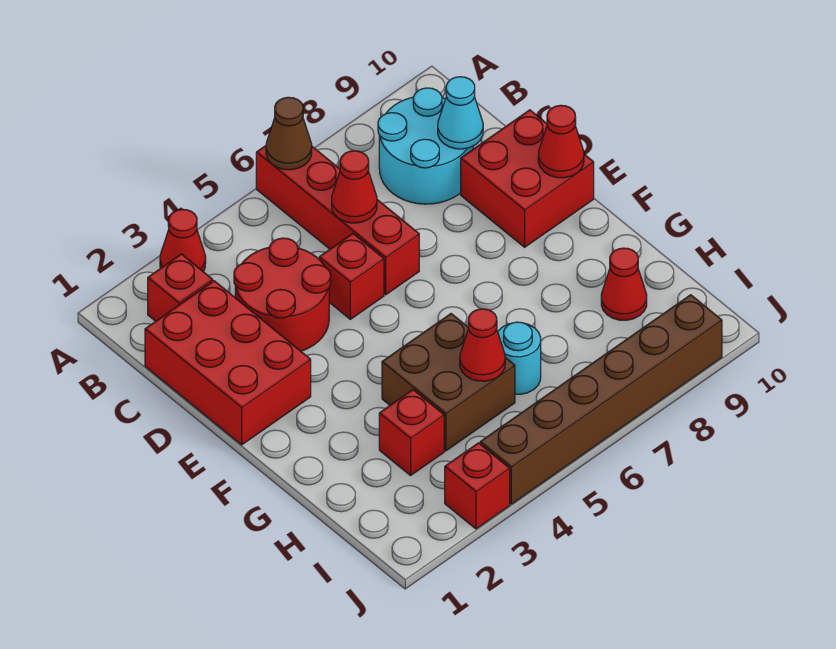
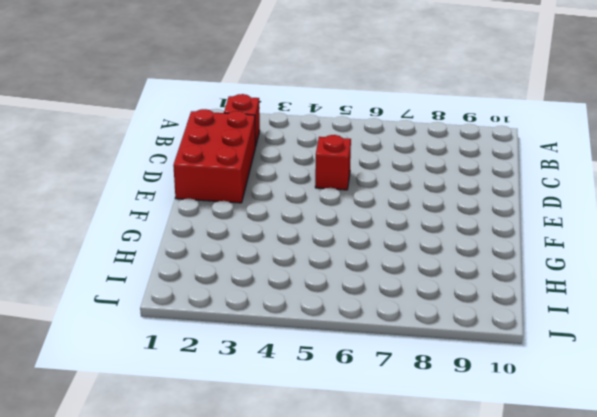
none -> red cone A3 level 1
none -> red brick A6:D6 level 1
none -> cyan round brick B8:C9 level 1

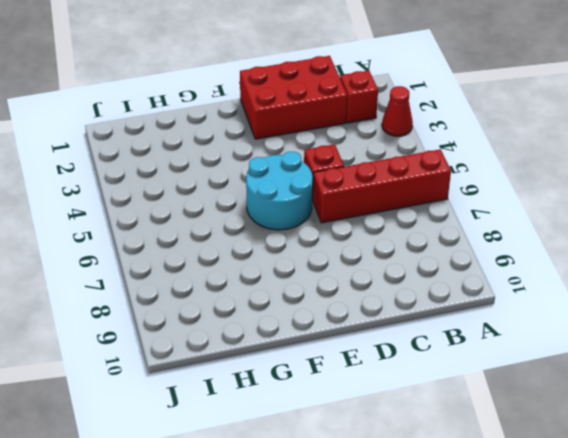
cyan round brick E5:F6 level 1 -> cyan round brick B8:C9 level 1
none -> red round brick C3:D4 level 1
none -> red brick D9:E10 level 1
none -> brown brick G4:H5 level 1

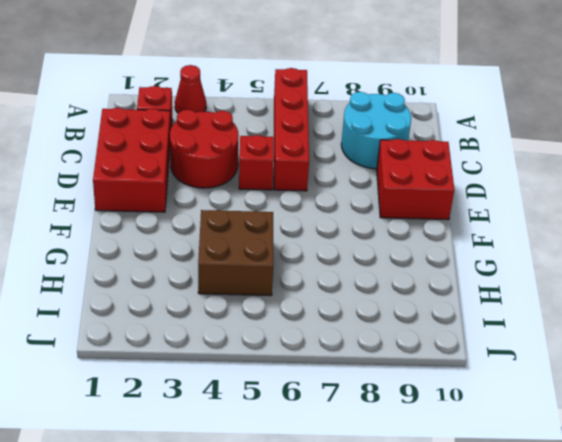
none -> red brick H3 level 1
none -> cyan round brick H6 level 1
none -> red cone H9 level 1

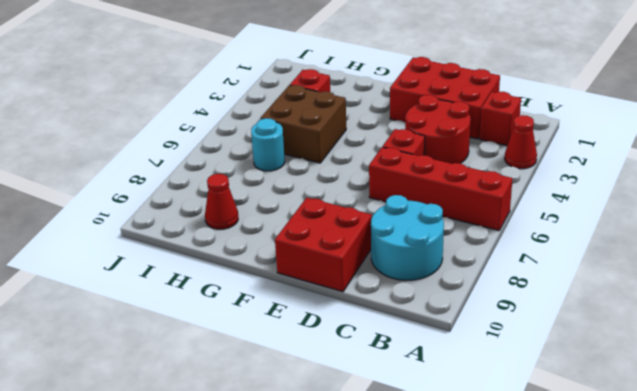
none -> red brick J3 level 1
none -> brown brick J4:J9 level 1
none -> brown cone A6 level 2

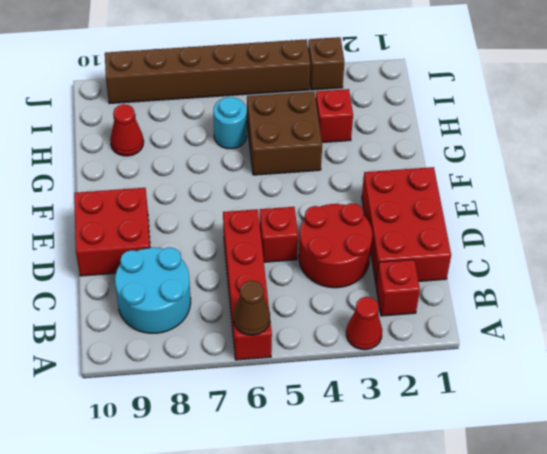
brown brick J3 level 1 -> red brick J3 level 1
none -> red cone C6 level 2
none -> cyan cone C9 level 2
none -> red cone E10 level 2

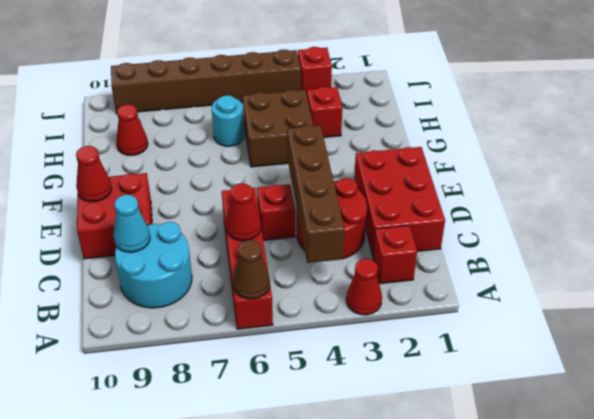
brown brick B4:E4 level 2 -> none
none -> red cone H5 level 2

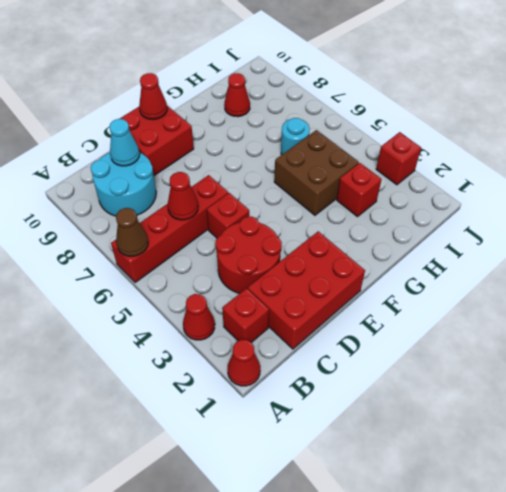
red cone A1 level 1 -> red cone H5 level 2
none -> brown brick J4:J9 level 1

